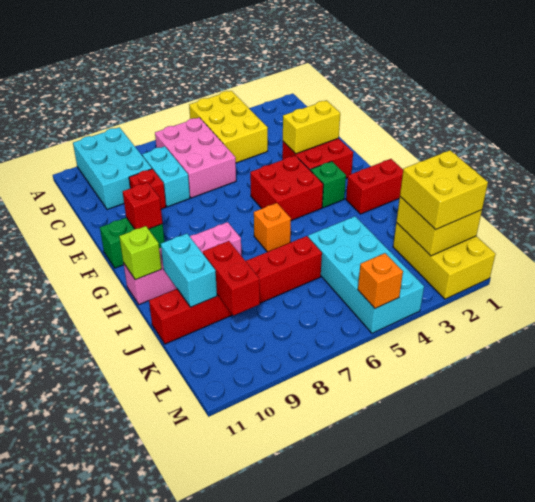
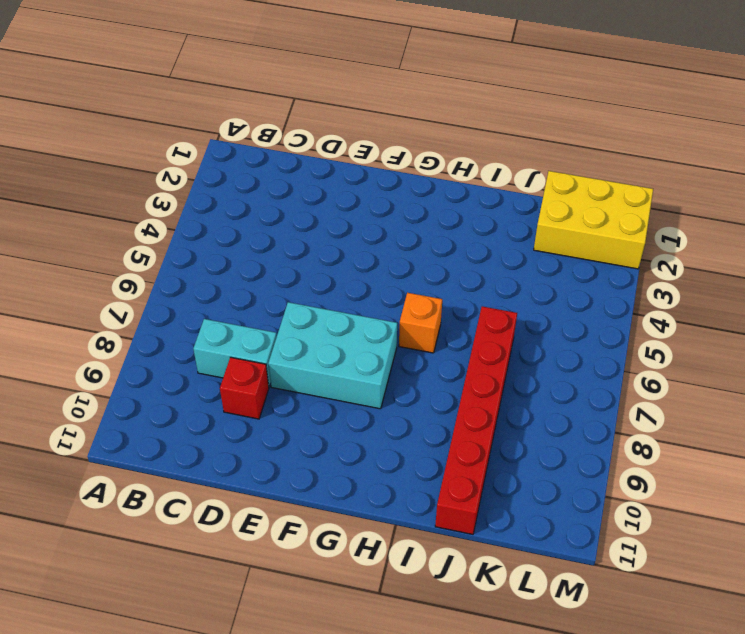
cyan brick E7:G8 level 1 -> cyan brick A9:C10 level 1
none -> yellow brick A4:C5 level 1
none -> pink brick B6:D7 level 1
none -> red brick E2:F3 level 1

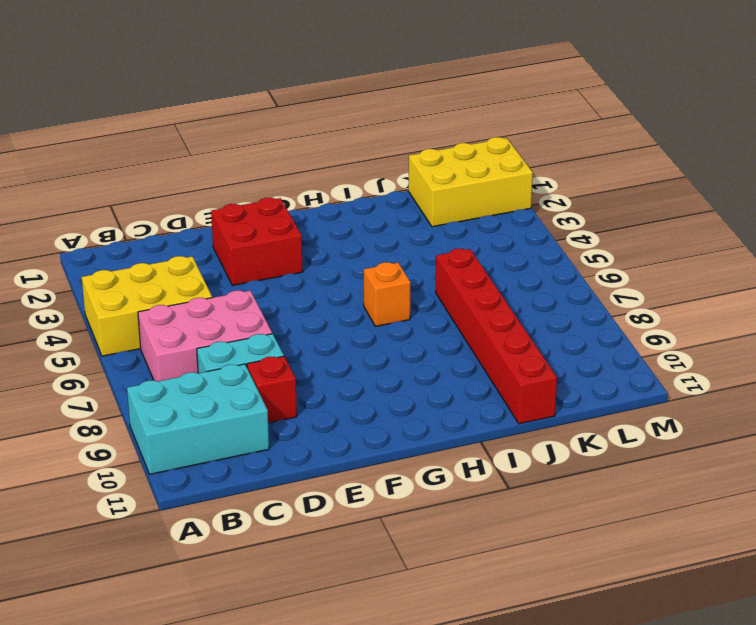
none -> red brick F4:G5 level 1
none -> green brick F10:F11 level 1
none -> green brick G3 level 1

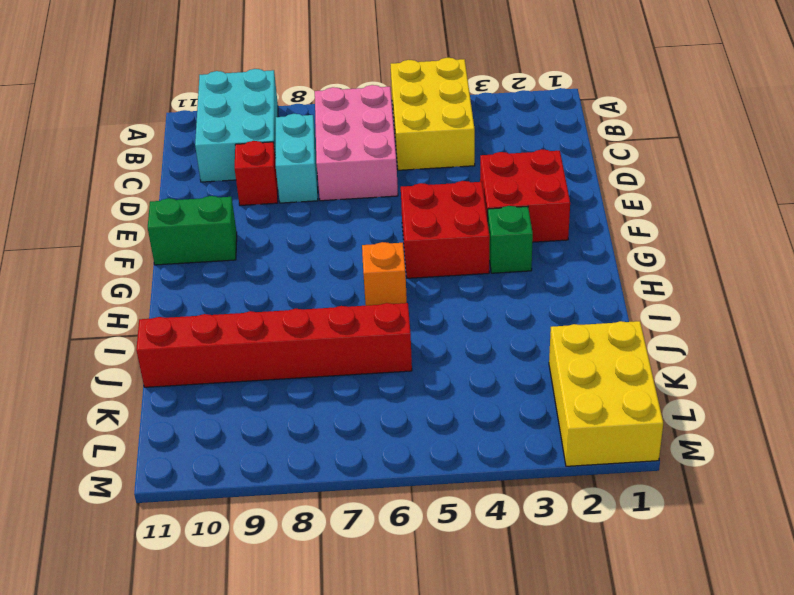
none -> red brick H1:H2 level 1
none -> pink brick H8:H11 level 1
none -> cyan brick J4:M5 level 1

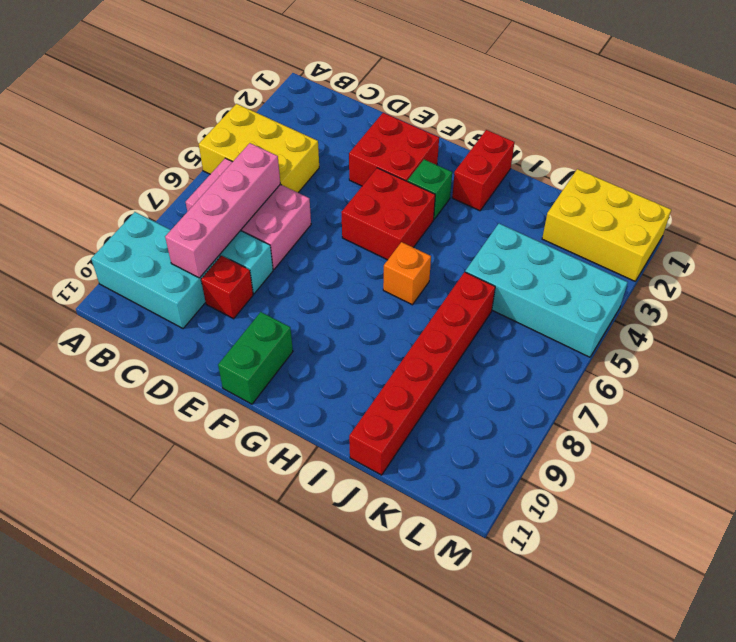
pink brick C6:C9 level 2 -> pink brick H8:H11 level 1
none -> yellow brick E2:E3 level 2
none -> red brick F10 level 2
none -> lime brick H11 level 2

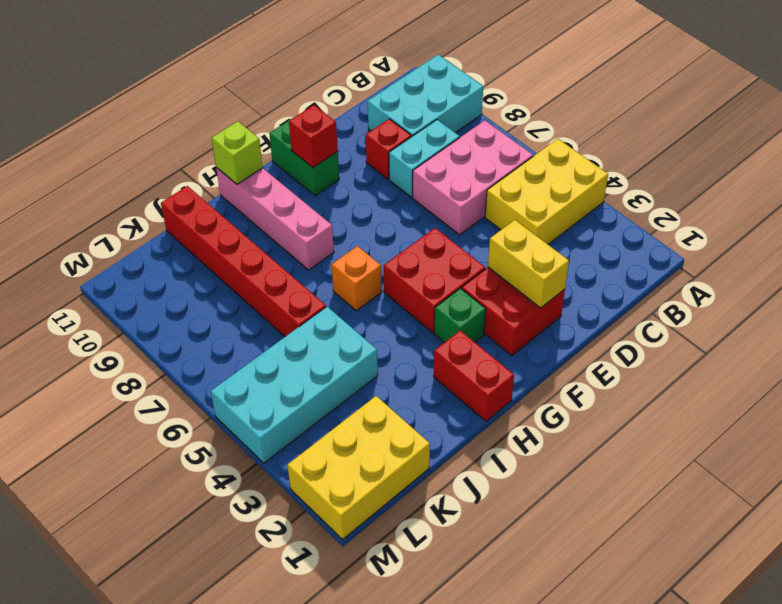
none -> cyan brick I10:J10 level 2
none -> red brick J9:K9 level 2
none -> yellow brick K1:L2 level 2

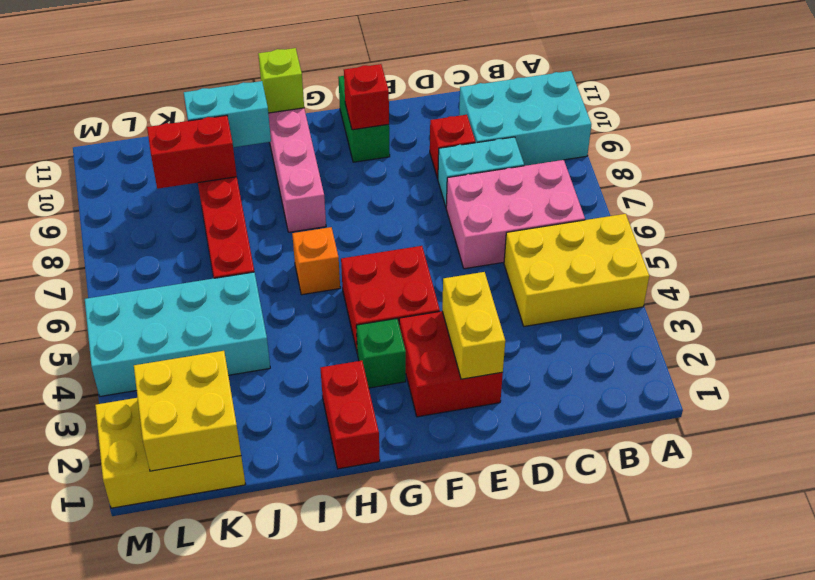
none -> orange brick M5 level 2
none -> yellow brick K1:L2 level 3

